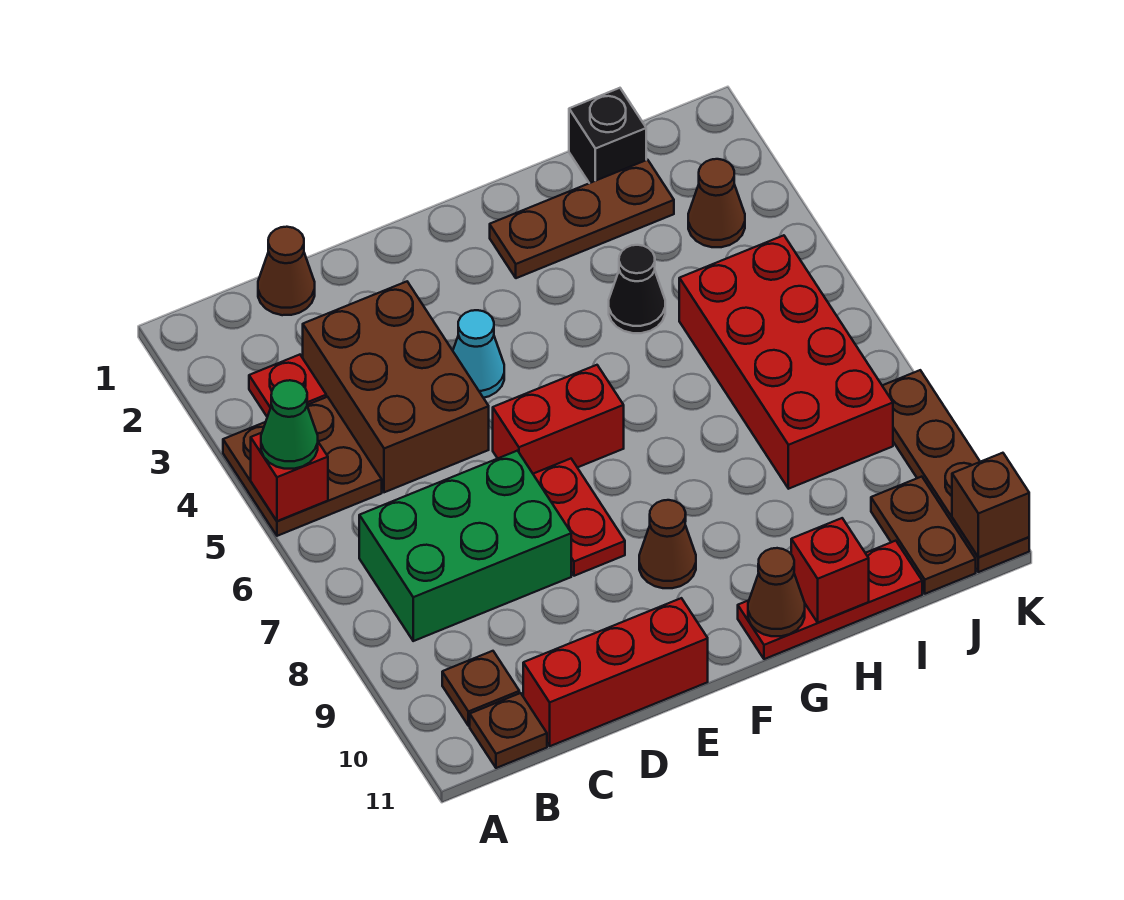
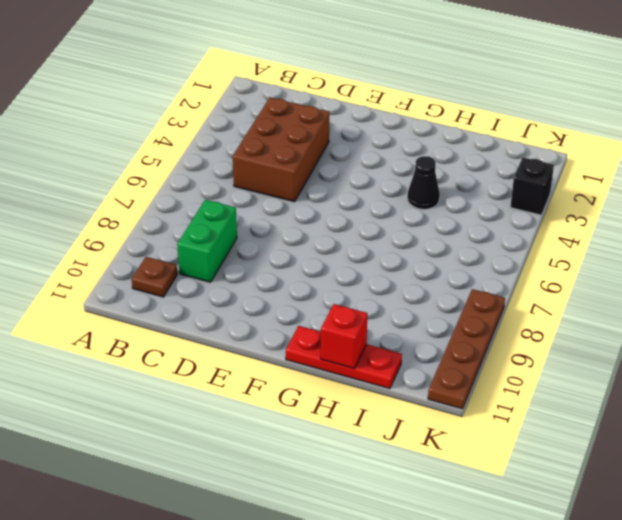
green brick C8:C9 level 1 -> green brick B7:D8 level 1
black brick K3 level 1 -> black brick I1 level 1
none -> brown plate A4:B5 level 1
none -> red plate B3 level 1
none -> brown plate B11 level 1

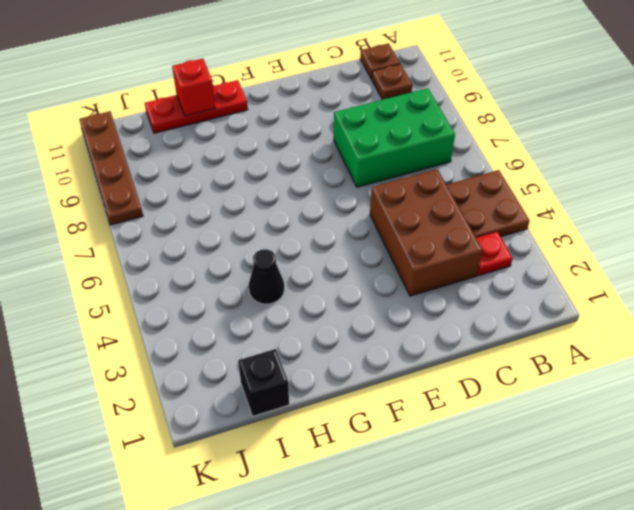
none -> brown cone C1 level 1
none -> red brick C11:E11 level 1
none -> cyan cone E4 level 1

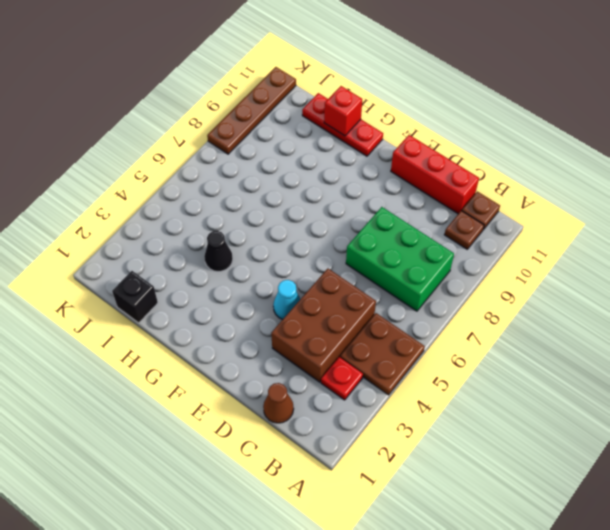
none -> red brick E6:F6 level 1
none -> red plate E7:E8 level 1
none -> brown cone F9 level 1

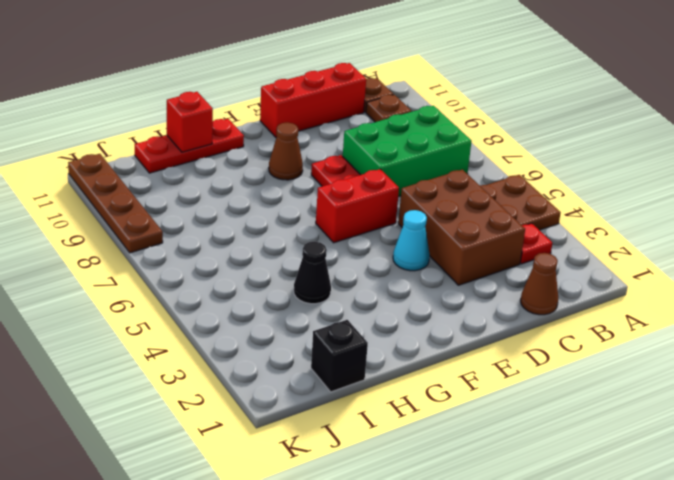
none -> brown plate G2:I2 level 1
none -> red brick I5:J8 level 1
none -> brown cone J3 level 1

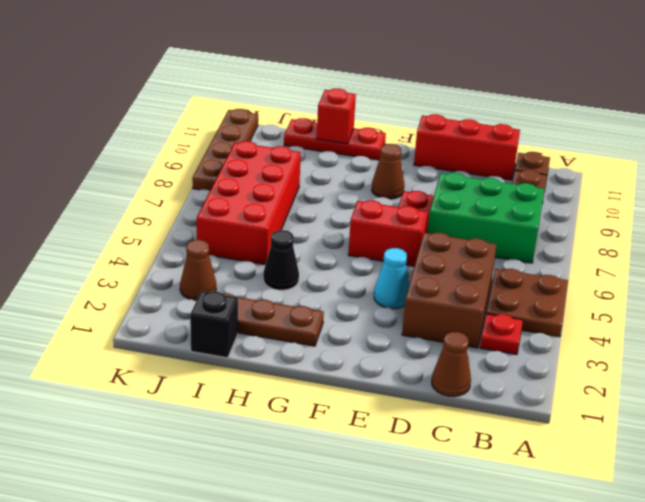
none -> brown plate J10:J11 level 1
none -> red brick A5 level 2
none -> brown cone G11 level 2

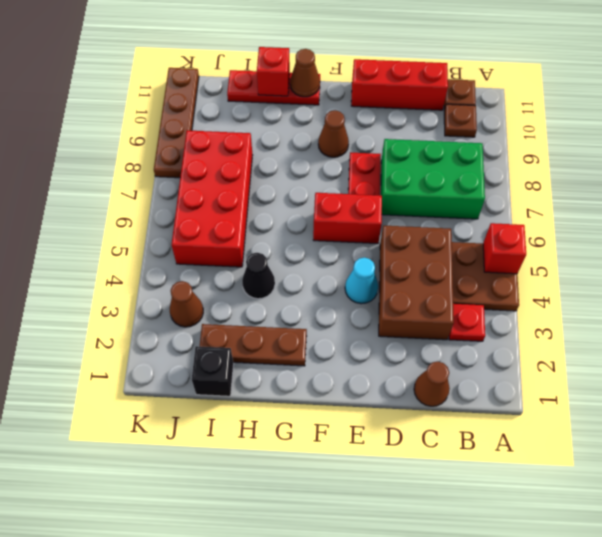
none -> brown plate J10:J11 level 1
none -> brown brick K11 level 2
none -> green cone A5 level 3

